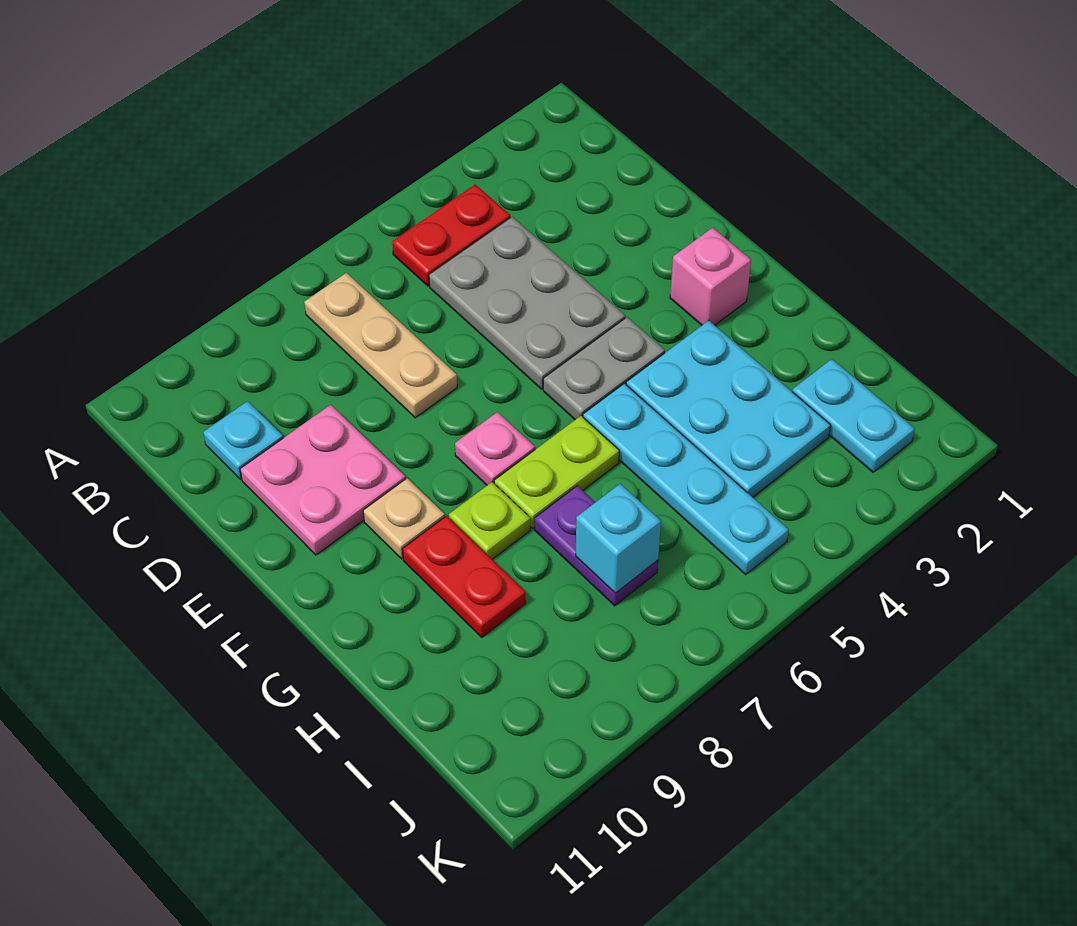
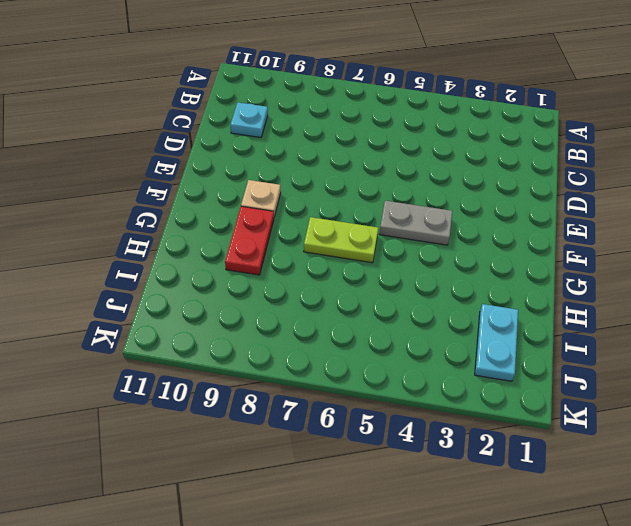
none -> red plate B4:B5 level 1
none -> tan plate B7:D7 level 1
none -> grey plate C4:E5 level 1

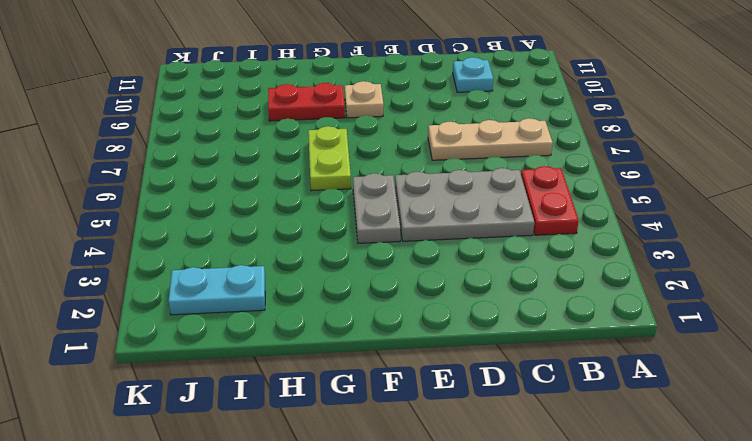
none -> pink plate D9:E10 level 1
none -> pink brick F2 level 1
none -> pink plate F7 level 1

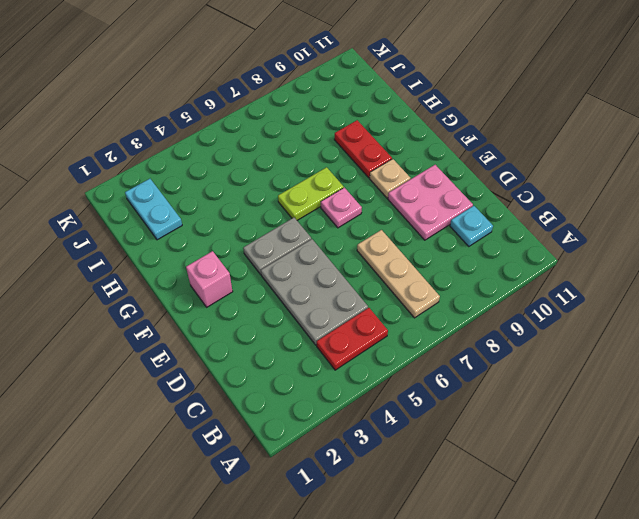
none -> cyan plate G3:I4 level 1
none -> cyan plate G5:J5 level 1
none -> lime plate G8 level 1

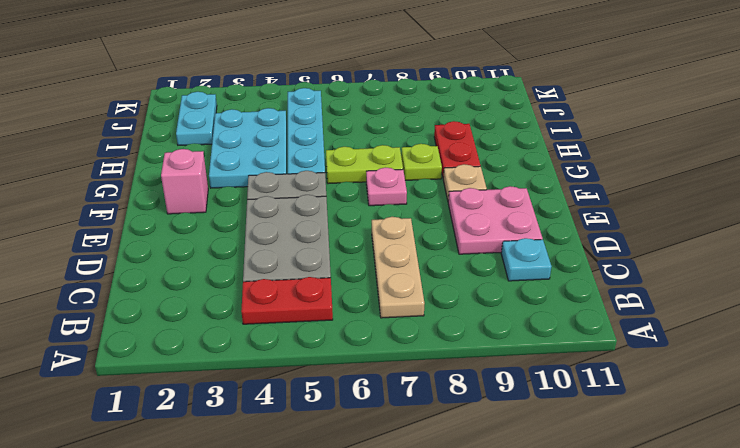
none -> purple plate H7:I7 level 1
none -> cyan brick I7 level 2

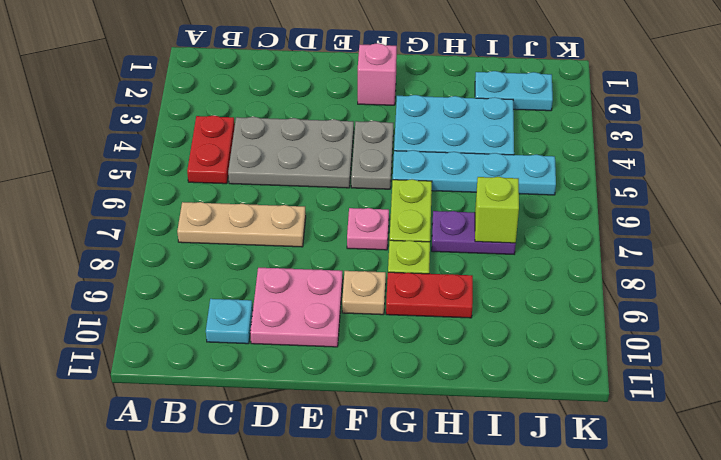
lime brick I7 level 2 -> cyan brick I7 level 2

